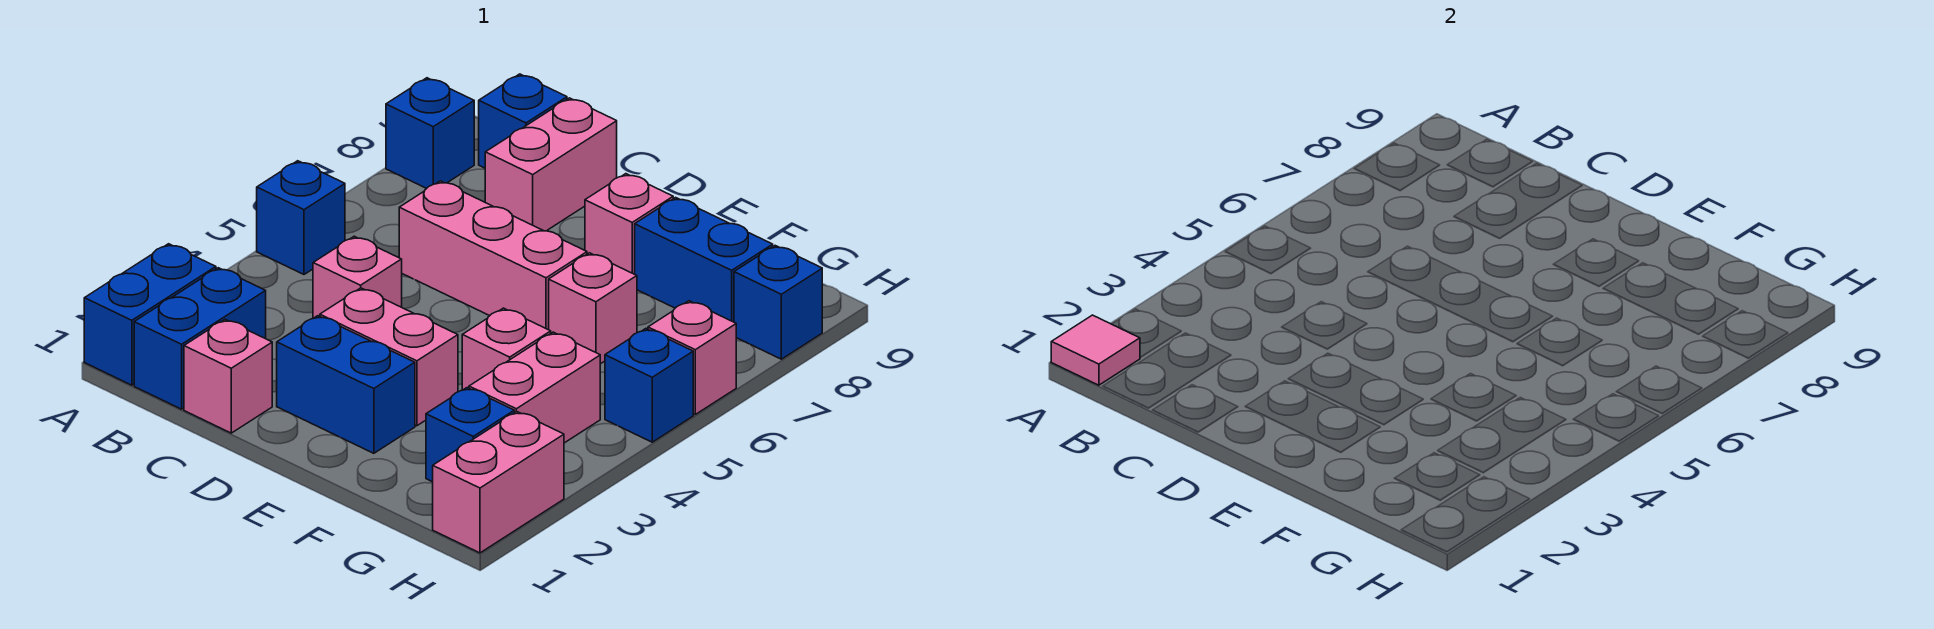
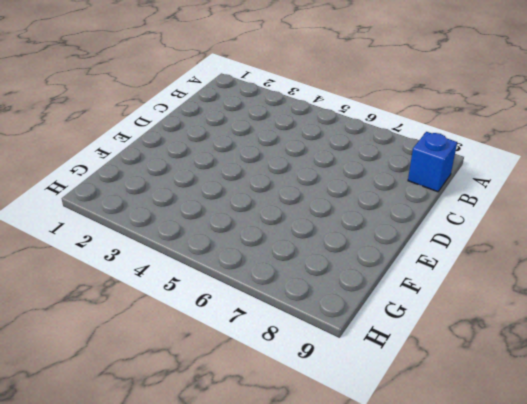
none -> blue brick A1:A2 level 1
none -> blue brick A5 level 1
none -> blue brick A8 level 1

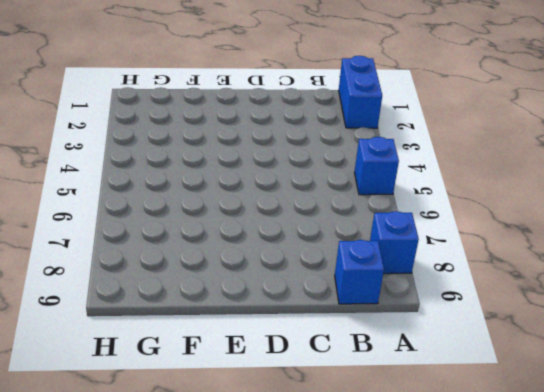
none -> blue brick B1:B2 level 1
none -> pink brick C1 level 1
none -> pink brick C4 level 1

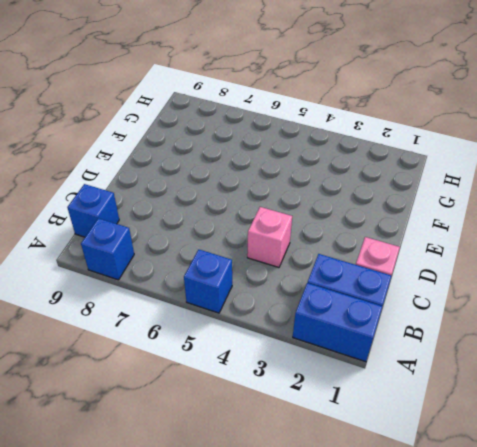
none -> pink brick C6:E6 level 1
none -> pink brick C8:C9 level 1
none -> blue brick D2:E2 level 1

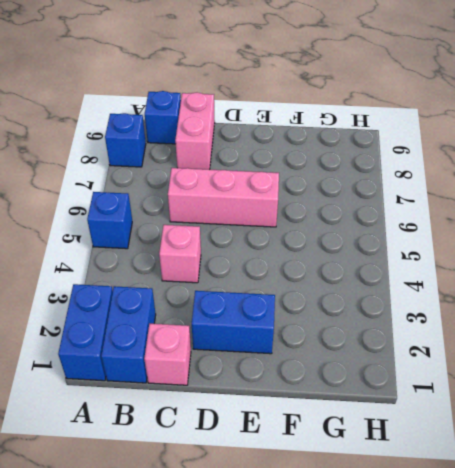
none -> pink brick D3:E3 level 1
none -> pink brick E8 level 1
none -> pink brick F4 level 1

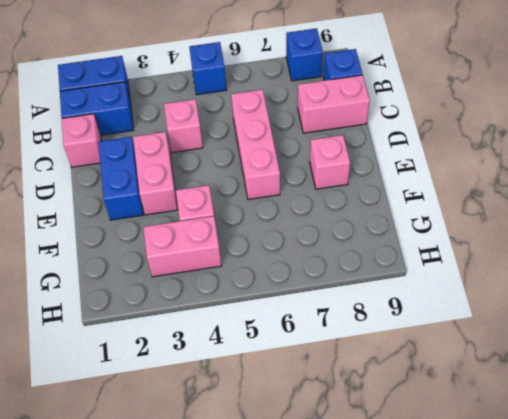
none -> pink brick F6 level 1
none -> blue brick F8:G8 level 1
none -> blue brick G2 level 1

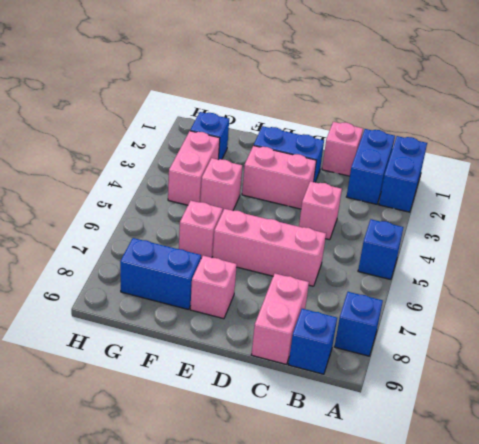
none -> pink brick H1:H2 level 1
none -> blue brick H5 level 1
none -> pink brick H6 level 1

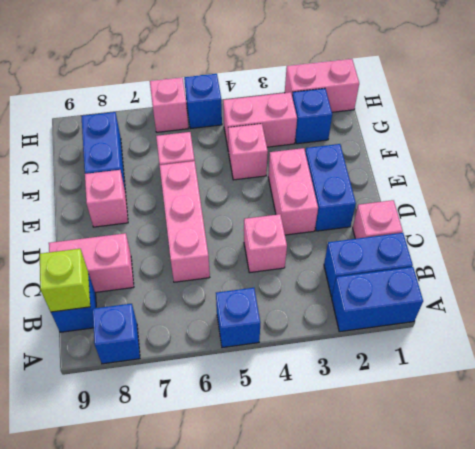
lime brick B9 level 2 -> none
none -> blue brick H8 level 1
none -> pink tile A1 level 2

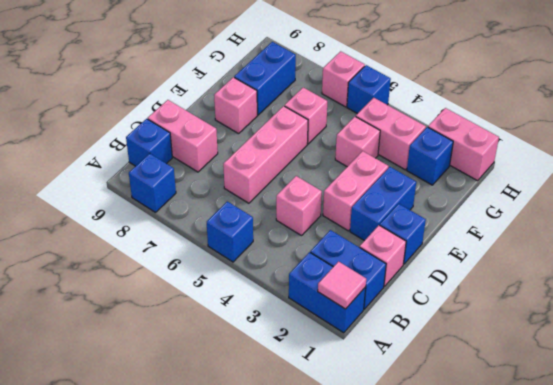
blue brick D1 level 1 -> blue brick H8 level 1

